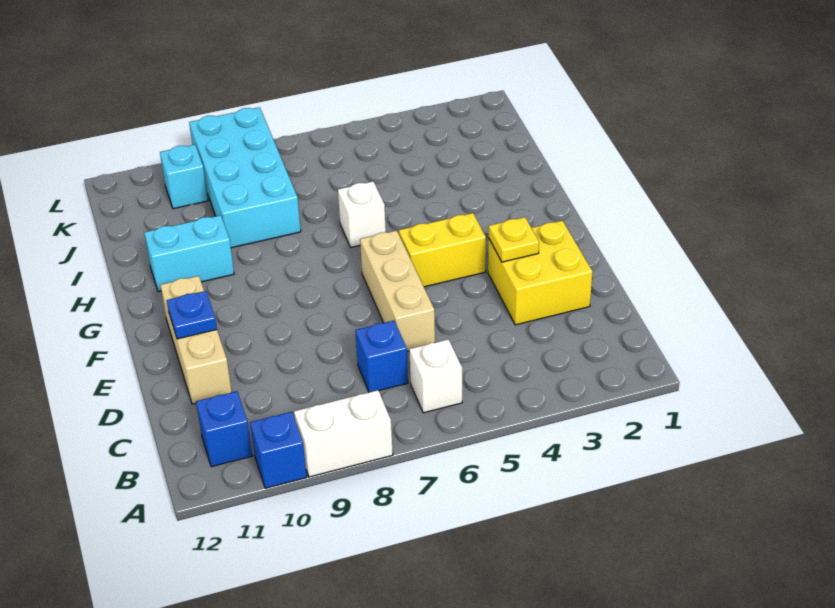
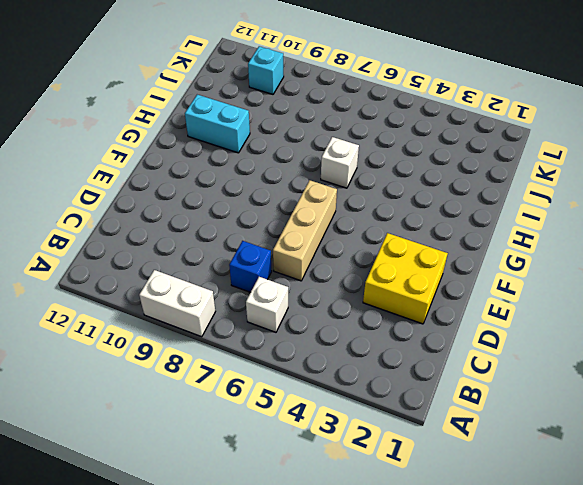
none -> blue brick A10 level 1
none -> blue brick B11 level 1
none -> tan brick D11:F11 level 1

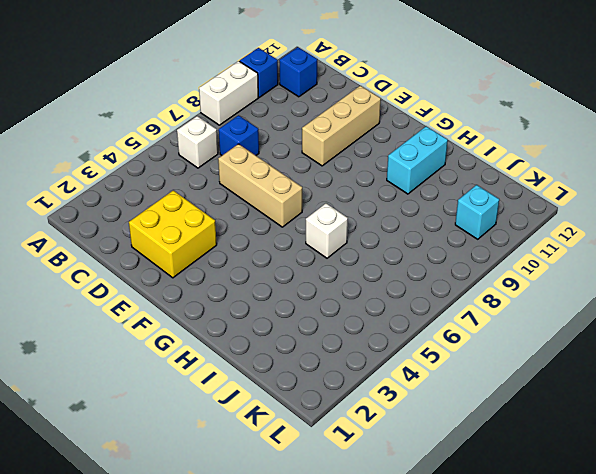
tan brick E9:E11 level 1 -> tan brick D11:F11 level 1
none -> yellow brick F4:F5 level 1
none -> cyan brick I8:L9 level 1
none -> yellow plate E3 level 2

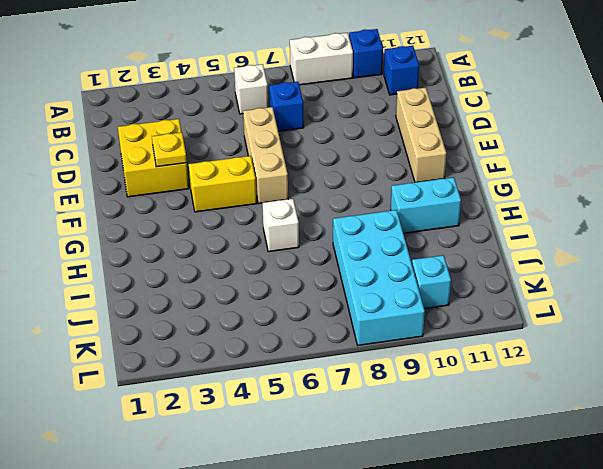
none -> blue plate E11 level 2

